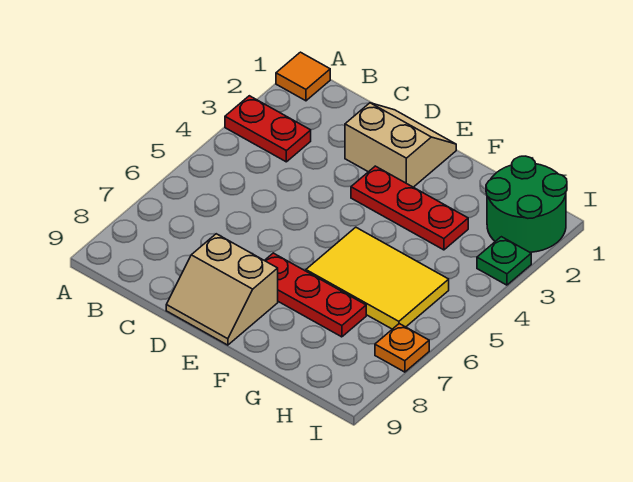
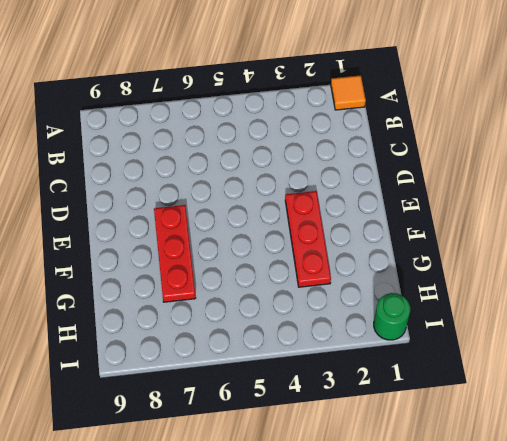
green round brick I1 level 1 -> green round brick H1:I2 level 1
none -> red plate A3:B3 level 1
none -> tan slope D1:E2 level 1 top 2

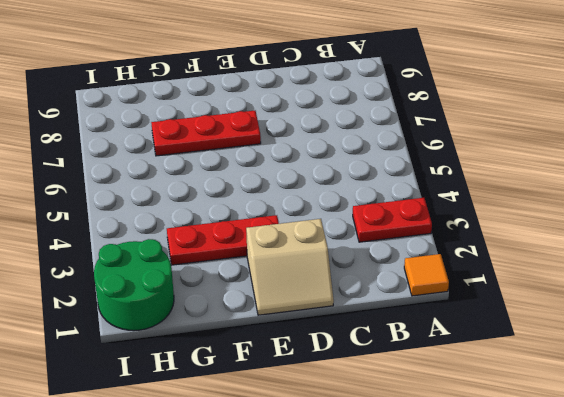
none -> tan slope D8:E9 level 1 top 8
none -> yellow tile F5:H6 level 1

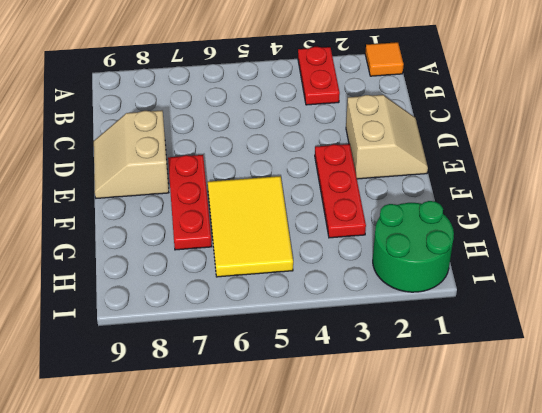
none -> green plate I3 level 1
none -> orange plate I7 level 1

